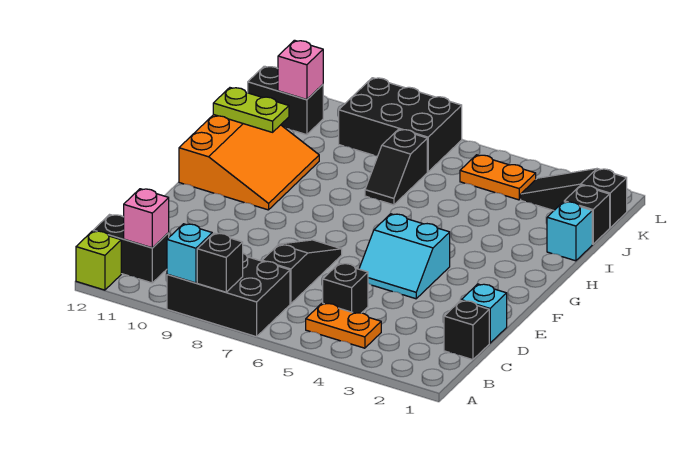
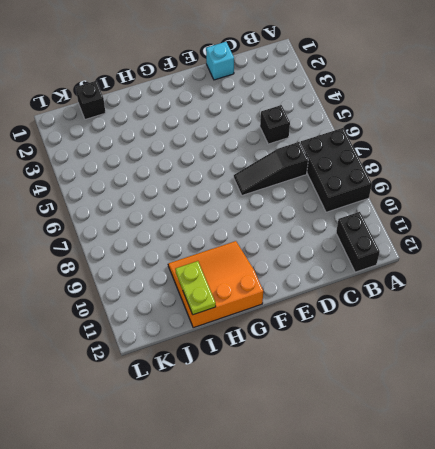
none -> lime brick A12 level 1
none -> orange plate B4:B5 level 1
none -> black brick C1 level 1

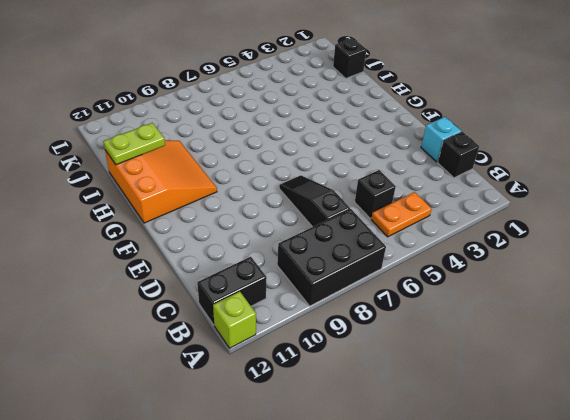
none -> cyan slope E4:F5 level 1 top F
none -> cyan brick I1 level 1
none -> black slope I7:J7 level 1 top J

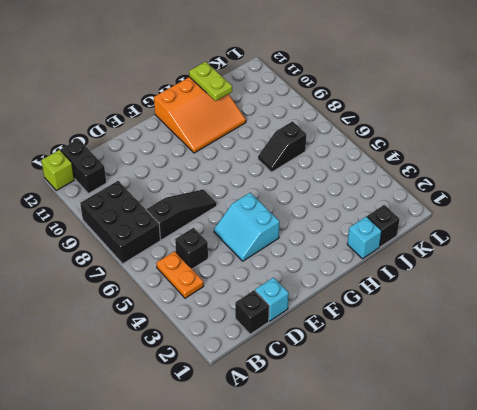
none -> black slope K1:K3 level 1 top 1
none -> orange plate K4:K5 level 1
none -> black brick K7:L9 level 1

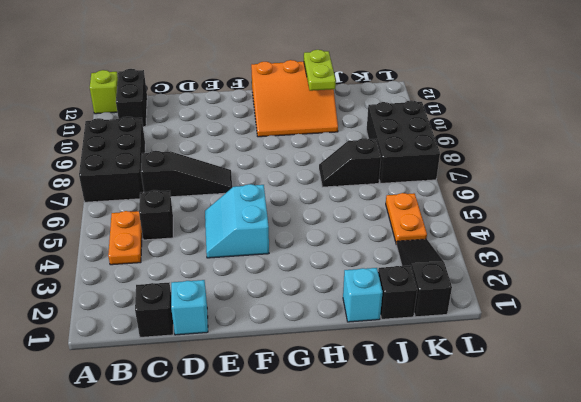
none -> black brick K11:K12 level 1
none -> black brick A8 level 2
none -> cyan brick A9 level 2

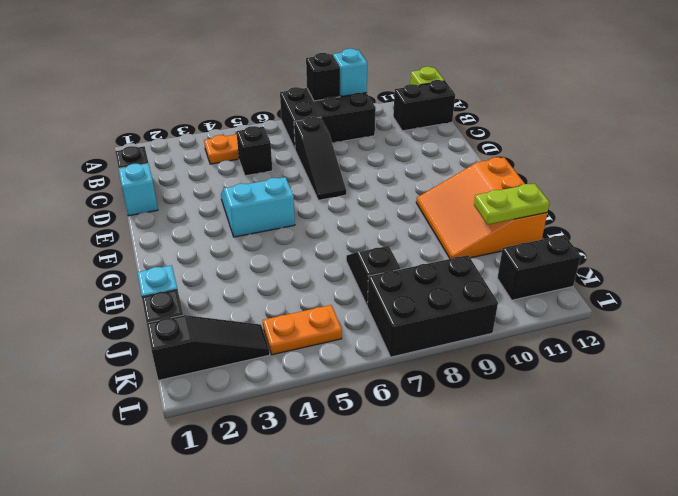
none -> pink brick B11 level 2
none -> pink brick K11 level 2

